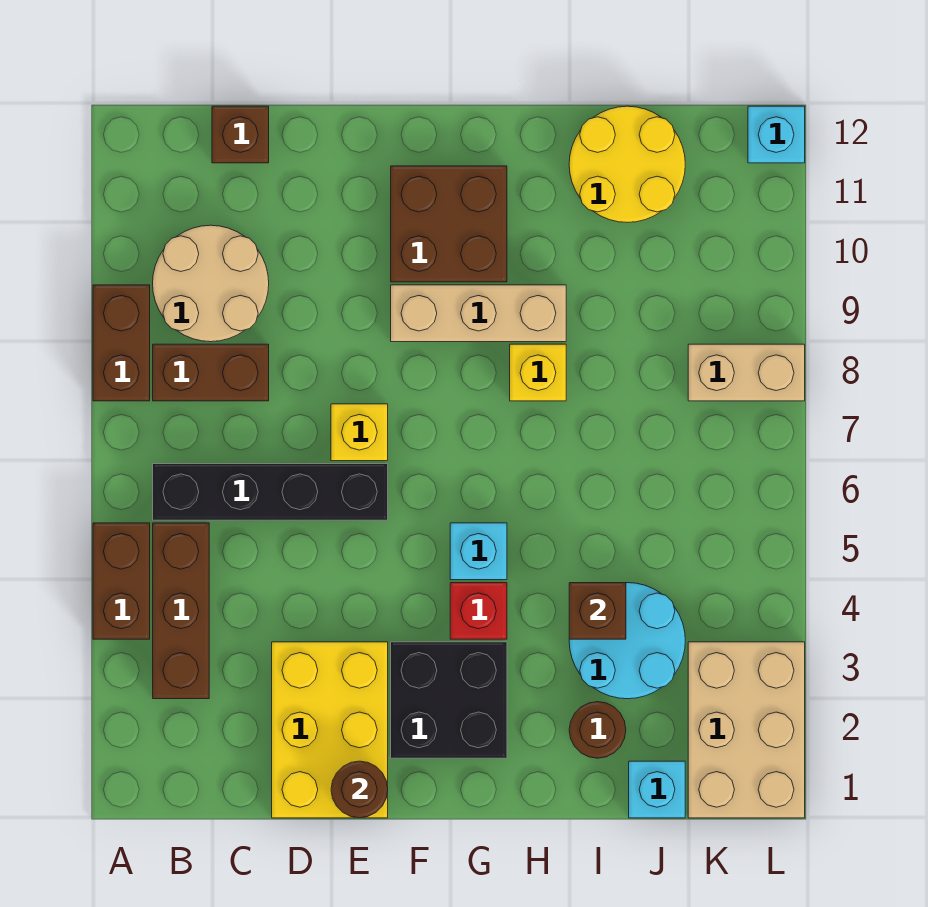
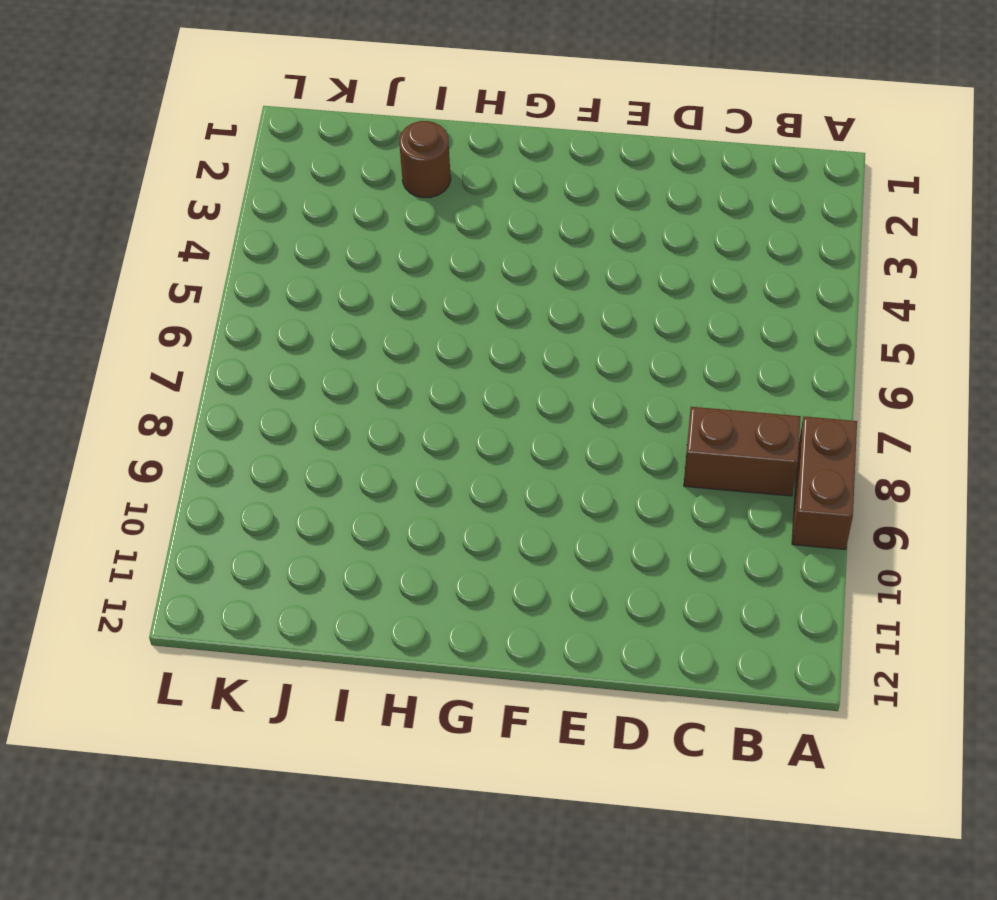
none -> brown brick A4:A5 level 1
none -> brown brick B3:B5 level 1
none -> black brick B6:E6 level 1

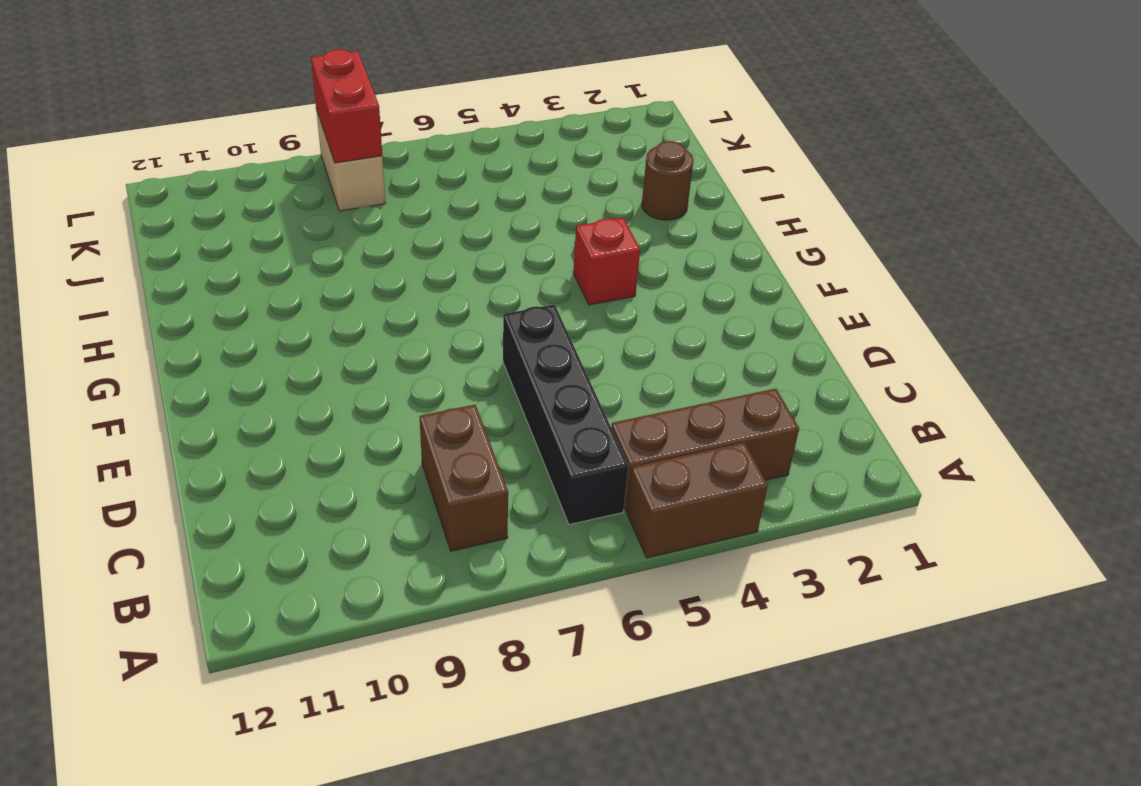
red brick K8:L8 level 2 -> none
none -> brown brick A8:A9 level 1
none -> tan round brick B9:C10 level 1
none -> brown brick C12 level 1

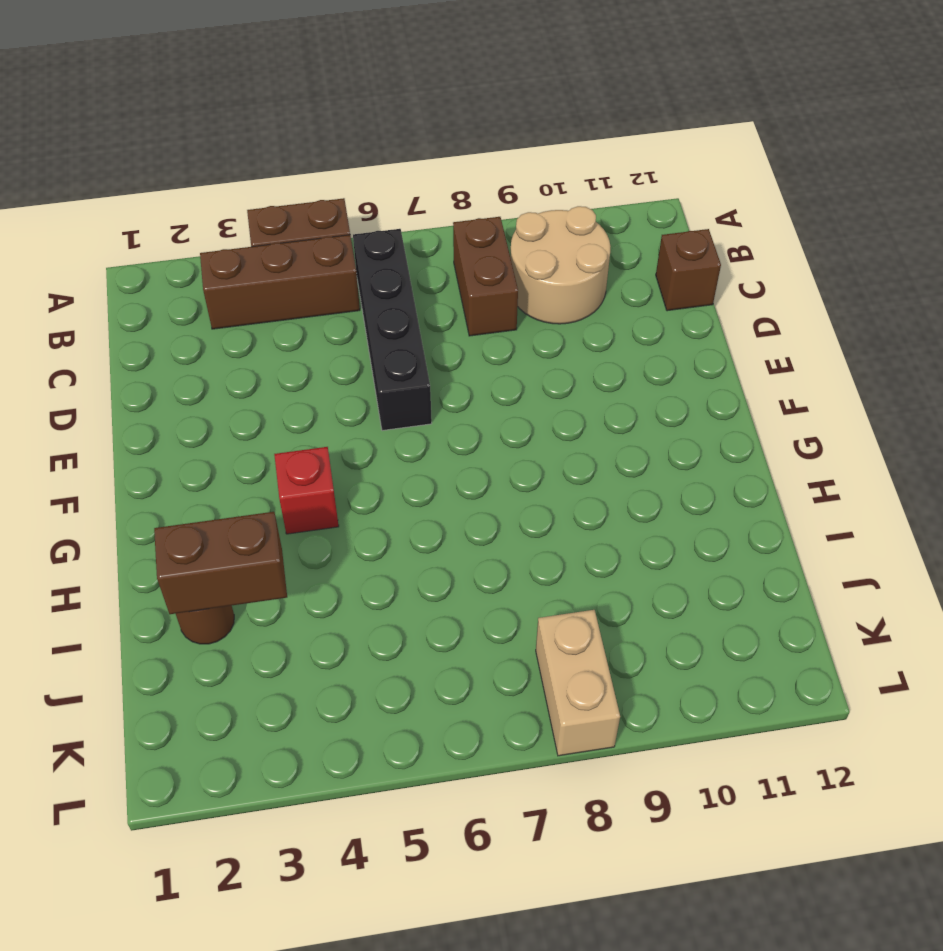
brown brick I2:I3 level 2 -> brown brick A8:A9 level 1
none -> yellow brick D1:E3 level 1
none -> yellow brick E7 level 1
none -> black brick F2:G3 level 1

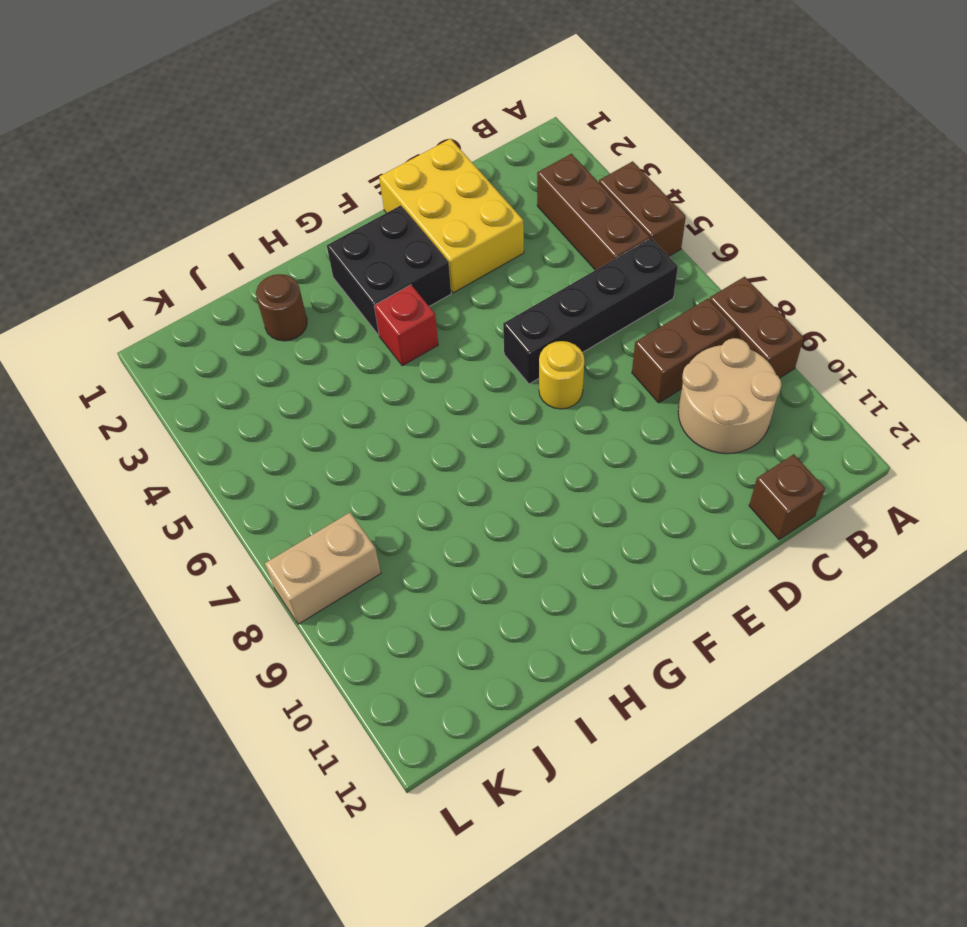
yellow round brick E7 level 1 -> yellow brick E7 level 1
none -> tan brick F9:H9 level 1
none -> brown brick F10:G11 level 1
none -> cyan brick G5 level 1

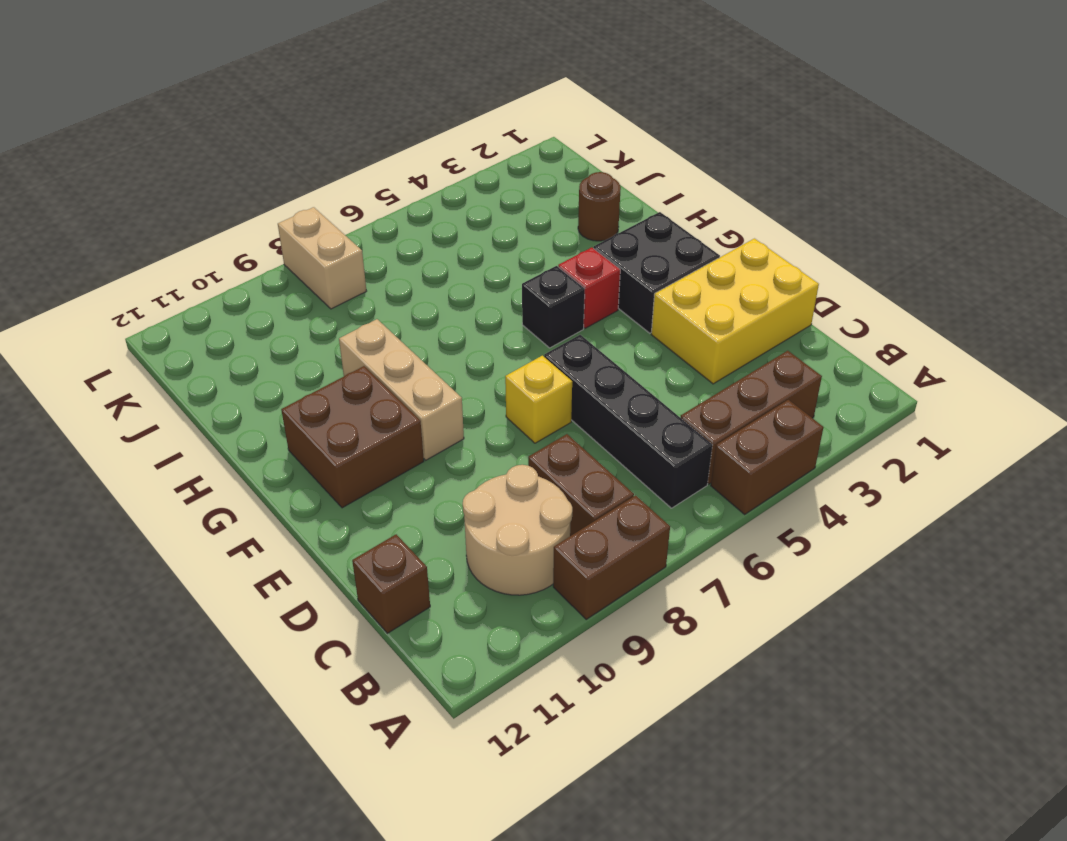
black brick G5 level 1 -> cyan brick G5 level 1
none -> yellow brick H8 level 1
none -> cyan round brick I3:J4 level 1
none -> yellow round brick I11:J12 level 1

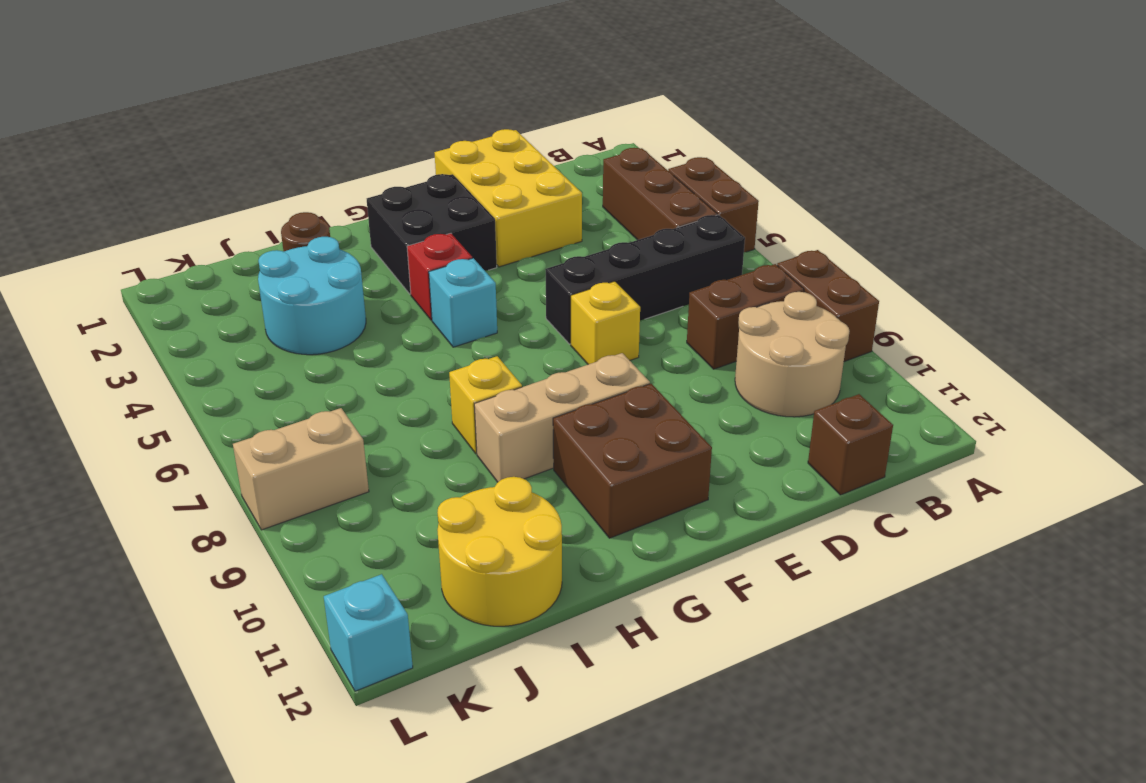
none -> cyan brick J1 level 1
none -> tan brick K1:L3 level 1
none -> brown round brick E1 level 2

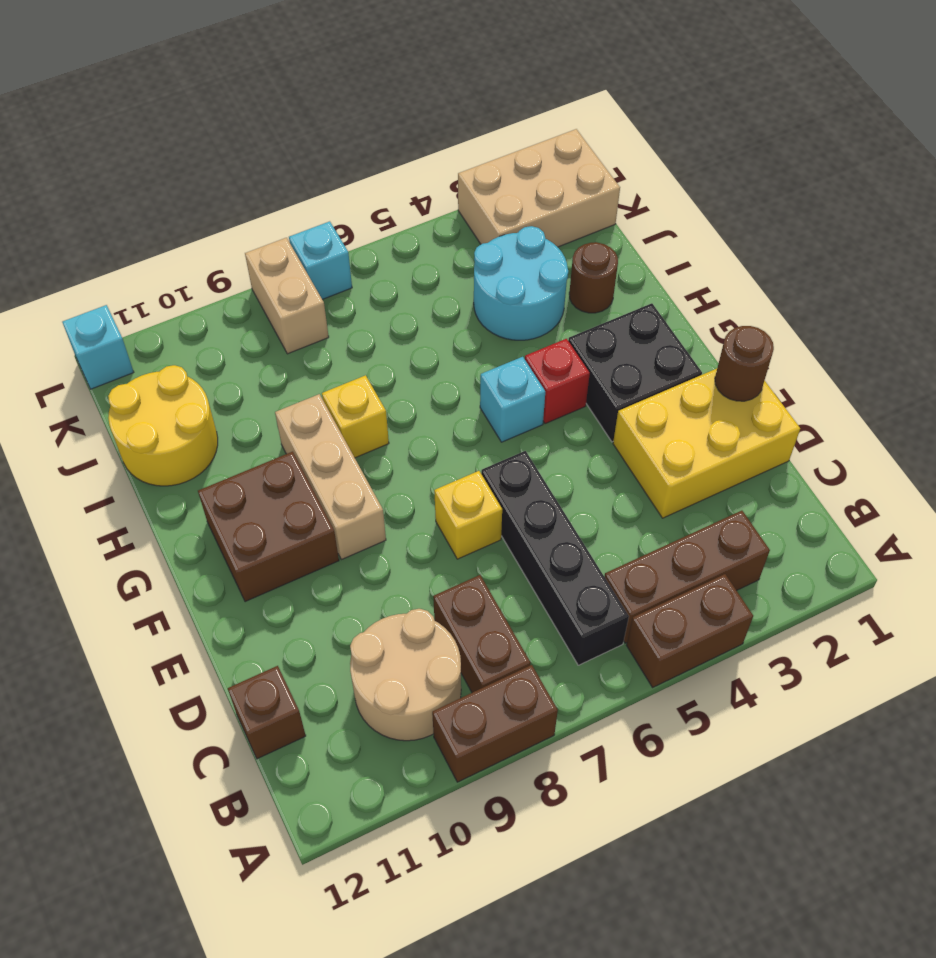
cyan brick L7 level 1 -> cyan brick J1 level 1
none -> brown brick I4 level 2

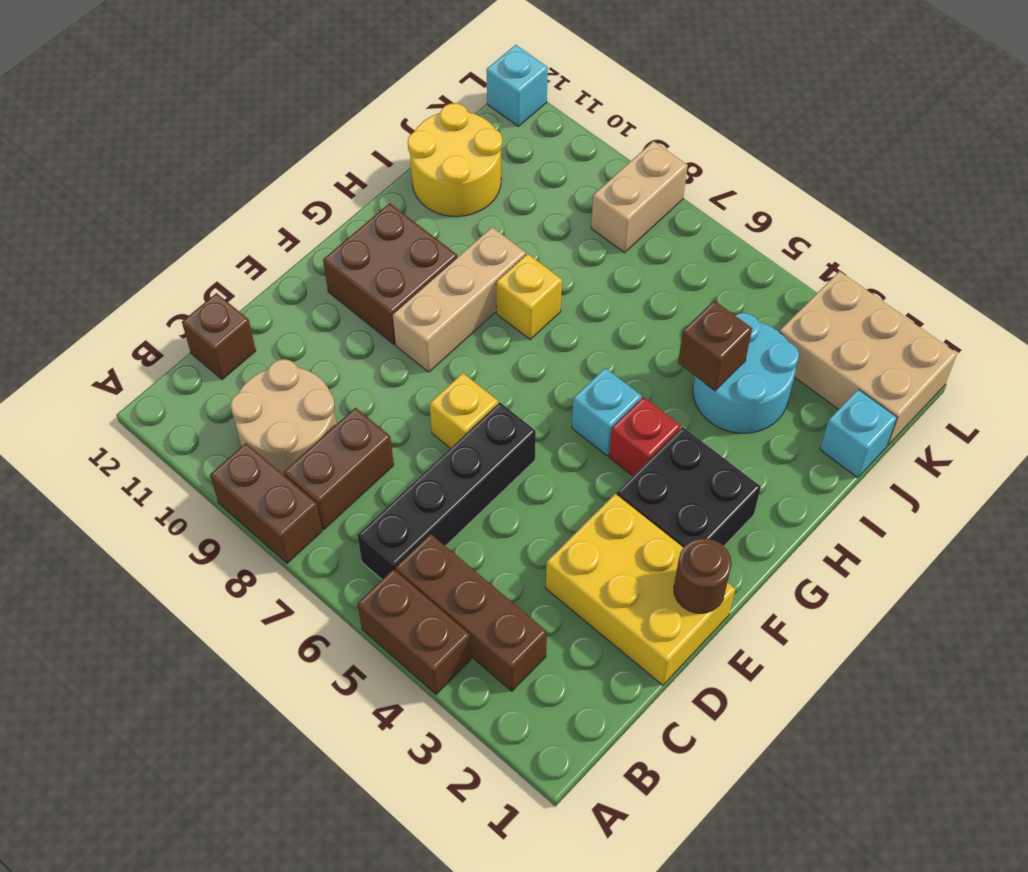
none -> brown round brick I2 level 1

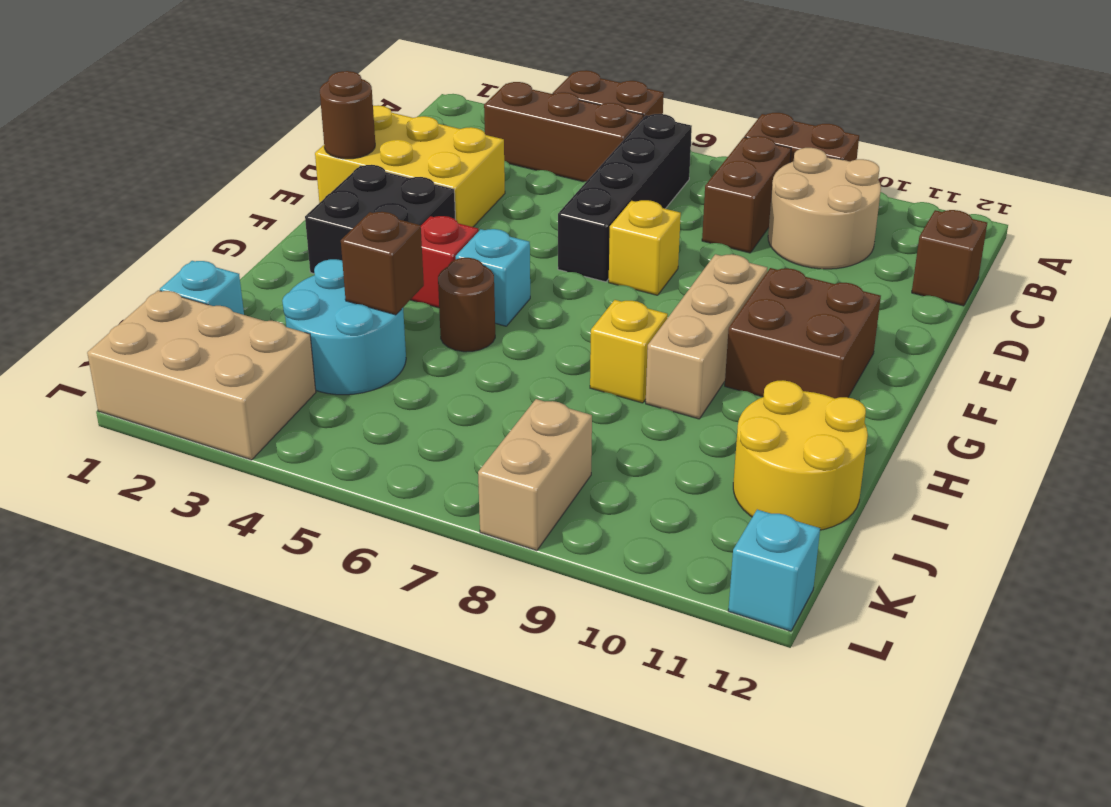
brown round brick H5 level 1 -> brown round brick I2 level 1

